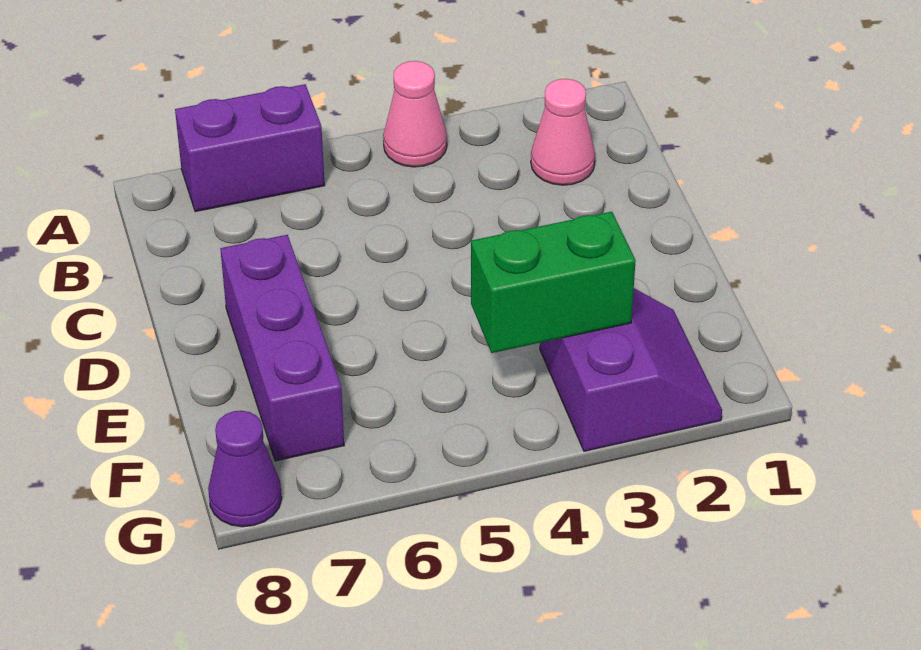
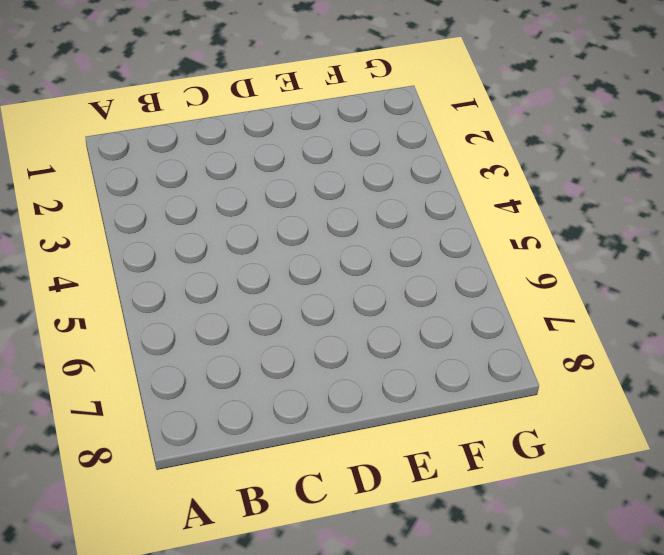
none -> pink cone A4 level 1
none -> purple brick A6:A7 level 1

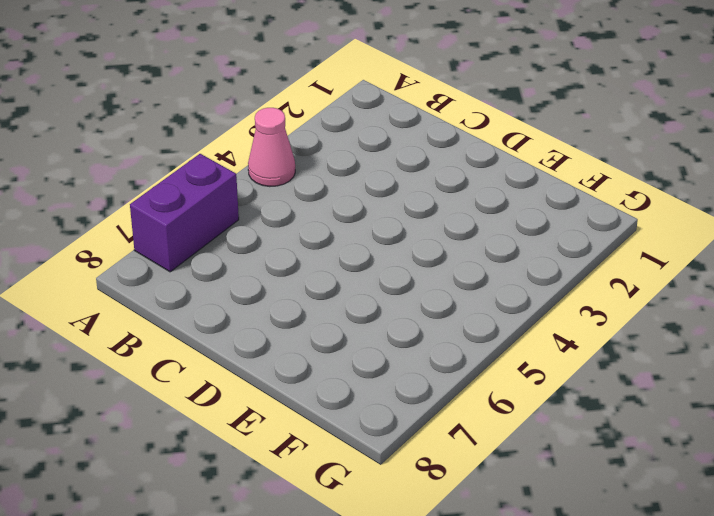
none -> pink cone B2 level 1
none -> purple brick D7:F7 level 1

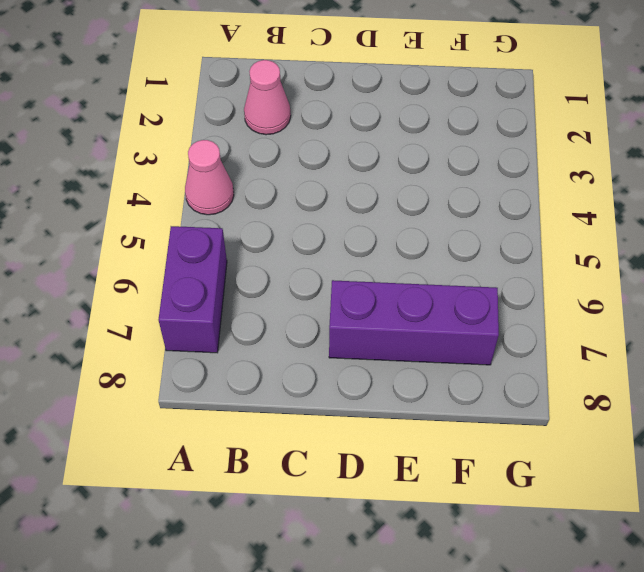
none -> purple slope F2:G3 level 1 top 3
none -> purple cone G8 level 1

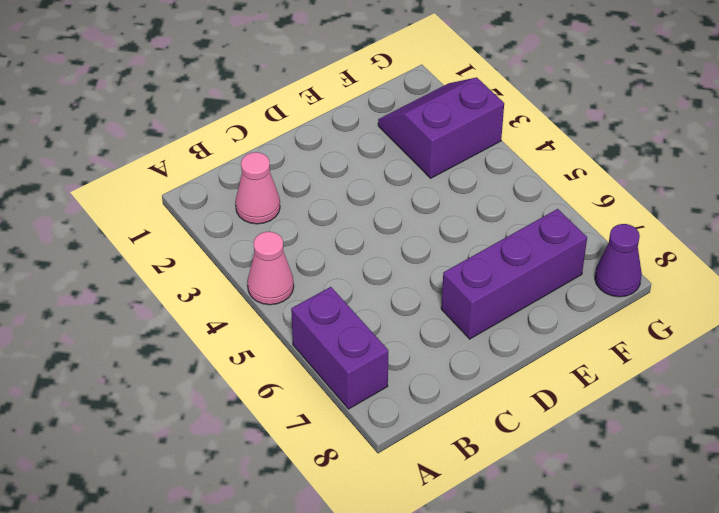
none -> green brick F3:F4 level 2

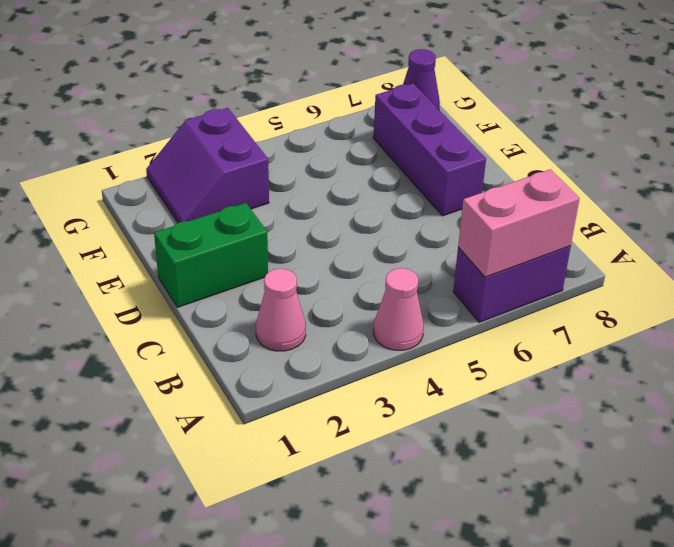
pink brick A6:A7 level 2 -> none
green brick D1:D2 level 1 -> green brick F3:F4 level 2

